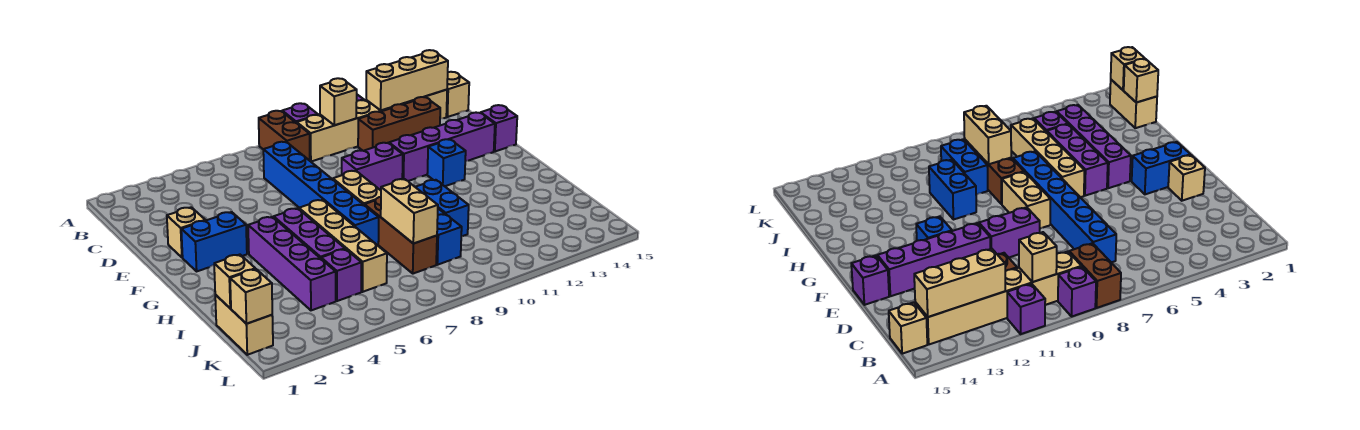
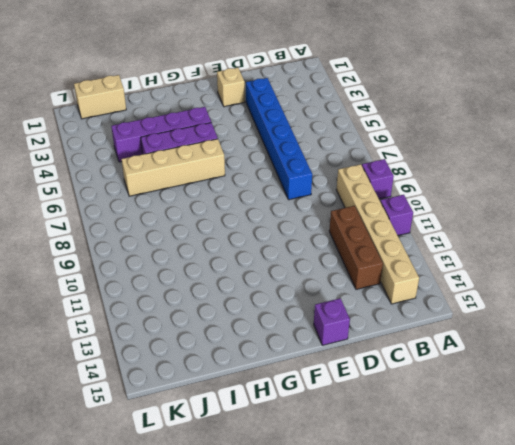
blue brick D3:D8 level 1 -> blue brick C7:H7 level 1
none -> brown brick A8:B8 level 1
none -> tan brick B15 level 1
none -> purple brick E9:E10 level 1

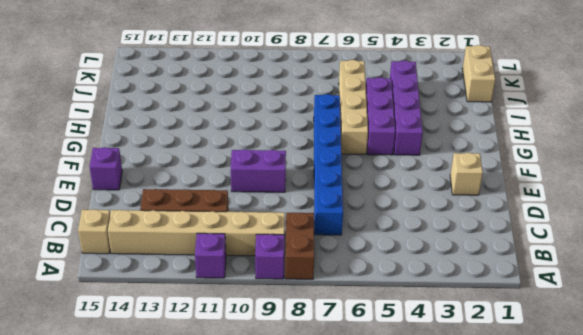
none -> purple brick E11:E14 level 1
none -> blue brick F2:F3 level 1
none -> tan brick F8:G8 level 1

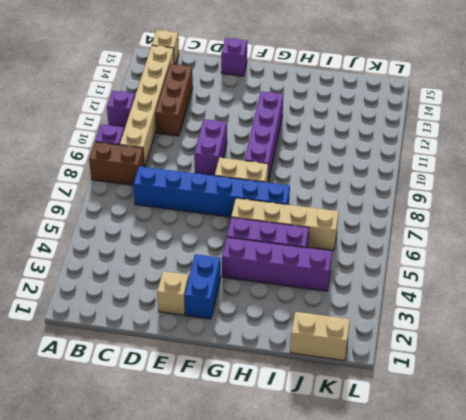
purple brick G9:G12 level 1 -> purple brick E11:E14 level 1
none -> blue brick F12 level 1
none -> brown brick H8:J8 level 1
none -> blue brick H10:I10 level 1

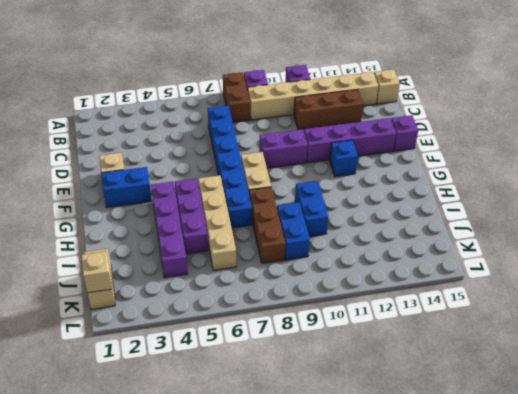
none -> purple brick J5 level 1
none -> tan brick B10 level 2
none -> tan brick B12:B14 level 2

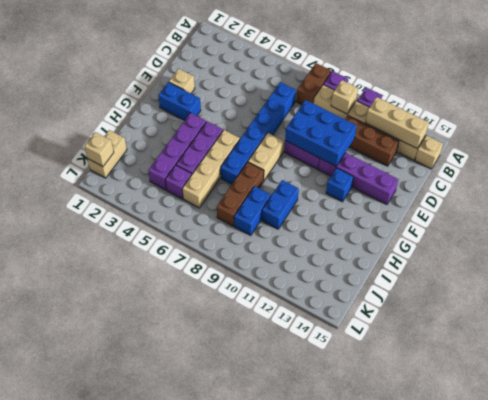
blue brick D9:E11 level 2 -> none
none -> purple brick E15 level 1
none -> tan brick I8:J8 level 2
none -> tan brick J1 level 2

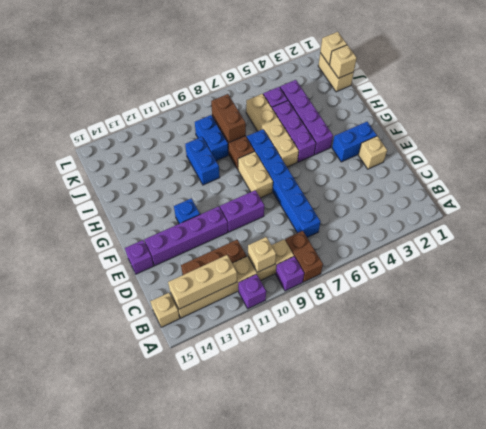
brown brick I8:J8 level 2 -> tan brick I8:J8 level 2

